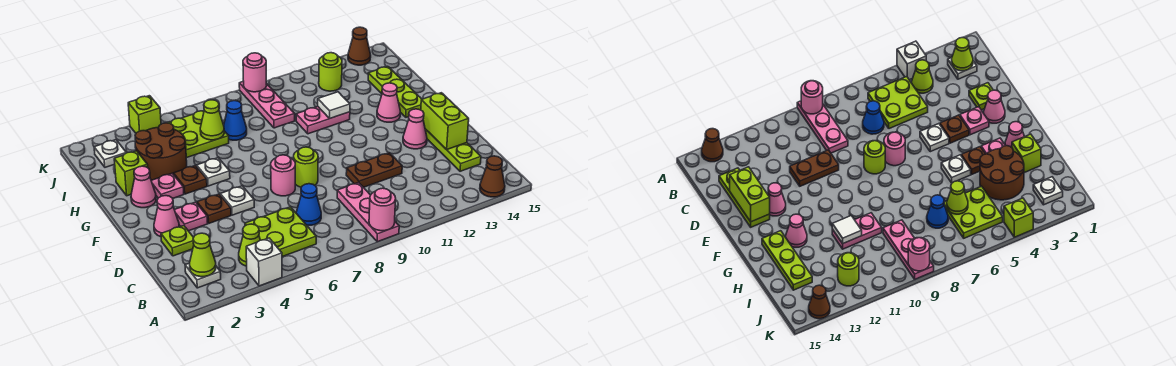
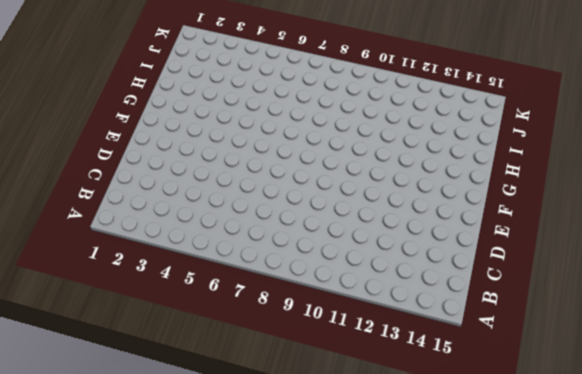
none -> white brick A4 level 1
none -> pink plate A9:C9 level 1
none -> brown cone A14 level 1
none -> white plate B2 level 1

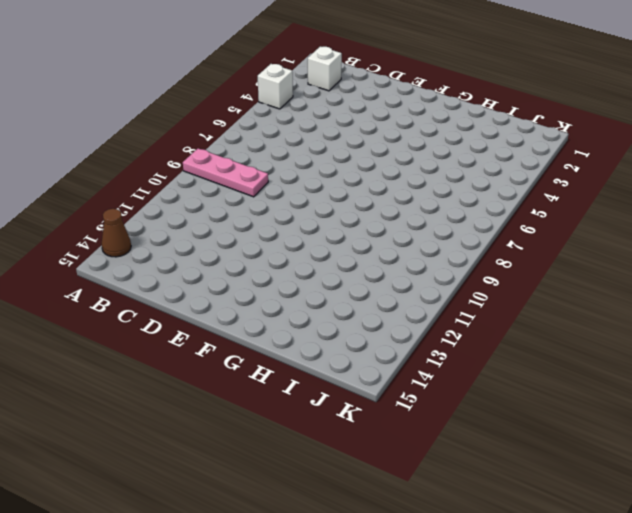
white brick B2 level 1 -> white plate B2 level 1
none -> lime cone B4 level 1
none -> lime plate B5:C6 level 1
none -> blue cone C7 level 1
none -> lime plate C14:E14 level 1

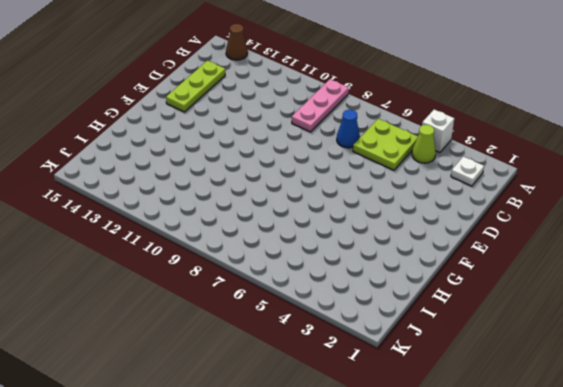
none -> lime plate D2 level 1
none -> brown plate D10:D11 level 1
none -> pink cone E2 level 1
none -> pink plate E3 level 1

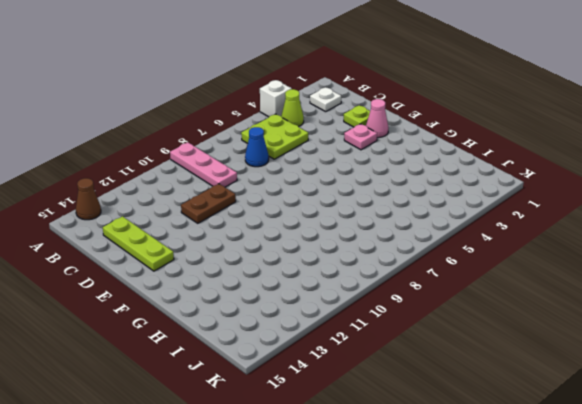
none -> brown plate E4 level 1
none -> white plate E5 level 1
none -> pink round brick E7 level 1
none -> lime round brick E8 level 1

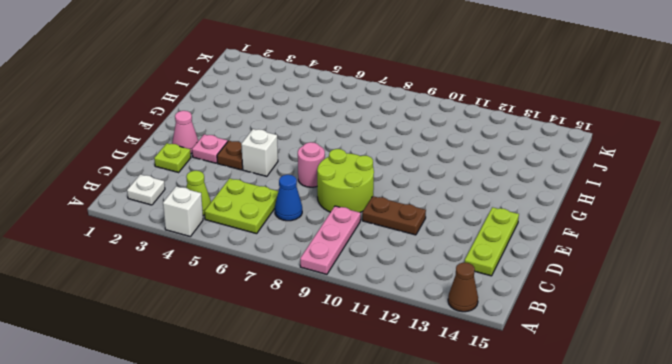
lime round brick D8:E9 level 1 -> lime round brick E8 level 1
white brick E5 level 1 -> white plate E5 level 1
none -> pink cone E13 level 1
none -> pink cone G2 level 1
none -> pink plate G3 level 1
none -> brown plate G4 level 1

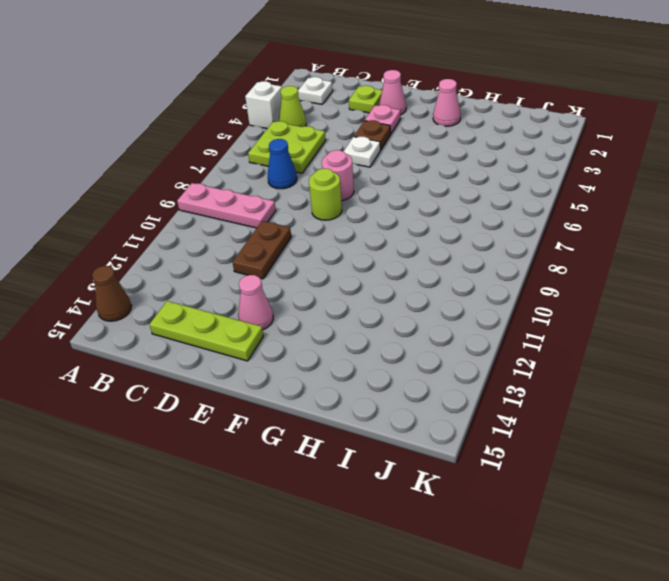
none -> pink plate G3 level 1
none -> brown plate G4 level 1
none -> white plate G5 level 1
none -> pink cone G13 level 1

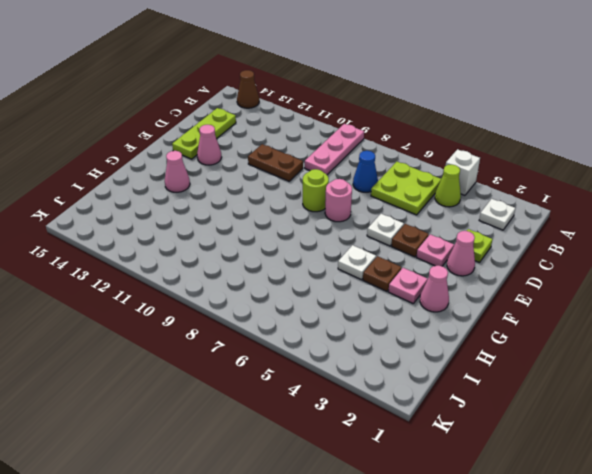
none -> lime plate G14:I14 level 1
none -> lime brick H2 level 1
none -> brown round brick H3:I4 level 1
none -> pink plate H10:H11 level 1

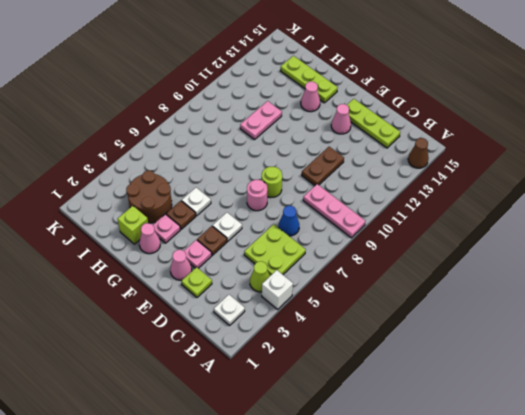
none -> lime plate I5:J6 level 1
none -> blue cone I7 level 1
none -> pink plate I9:K9 level 1
none -> white plate J2 level 1

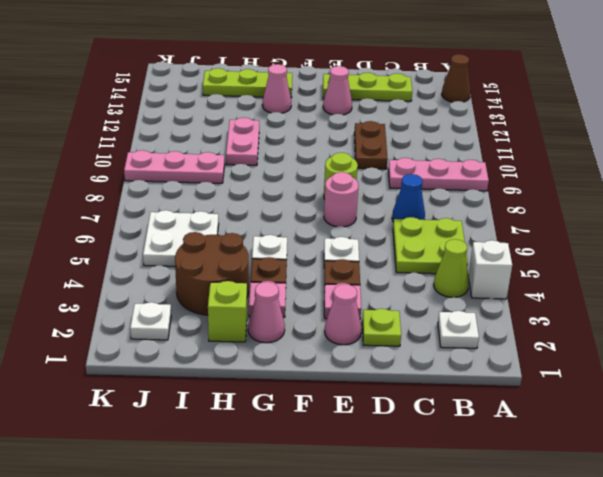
white plate I5:J6 level 1 -> lime plate I5:J6 level 1
none -> blue cone I7 level 1
none -> lime round brick J12 level 1
none -> lime brick K4 level 1
none -> brown cone K14 level 1

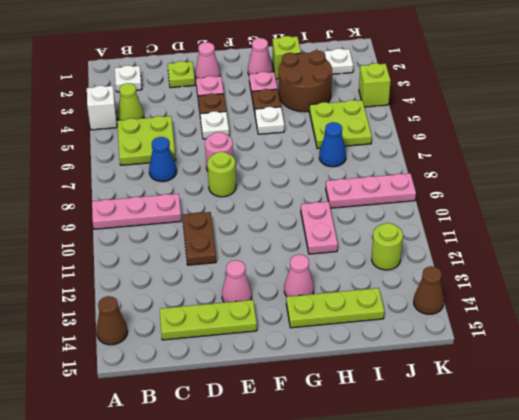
none -> pink round brick A9 level 2
none -> lime cone B2 level 2
none -> lime brick D14:E14 level 2
none -> white tile H11 level 2

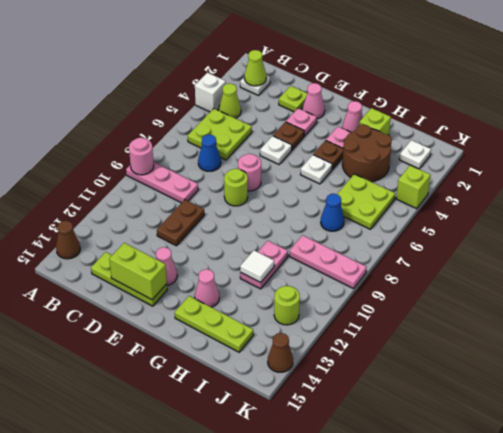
none -> lime cone I6 level 2
none -> pink round brick K9 level 2

